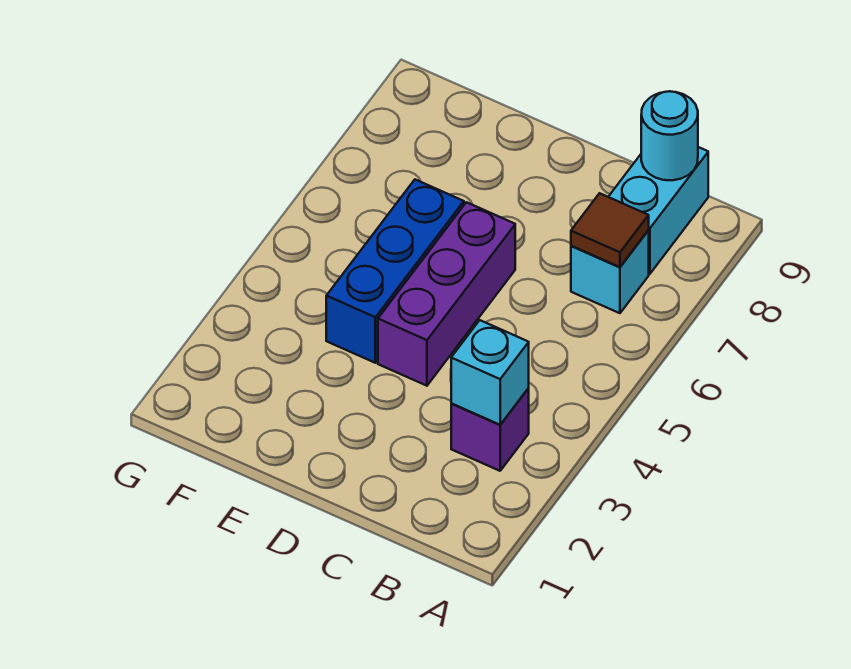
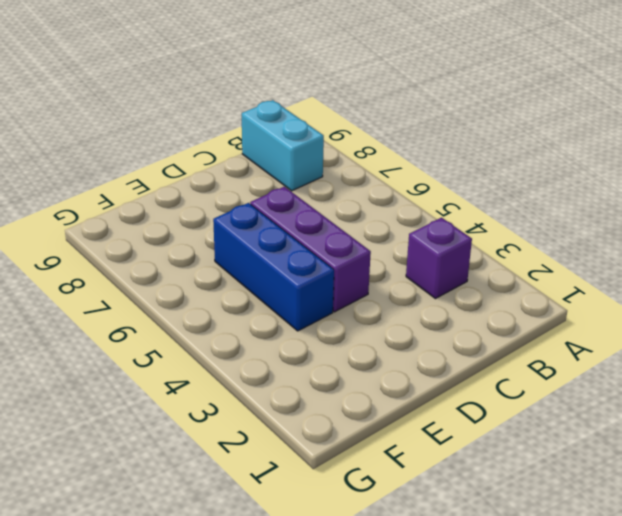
none -> cyan brick B7 level 1
none -> cyan brick B3 level 2

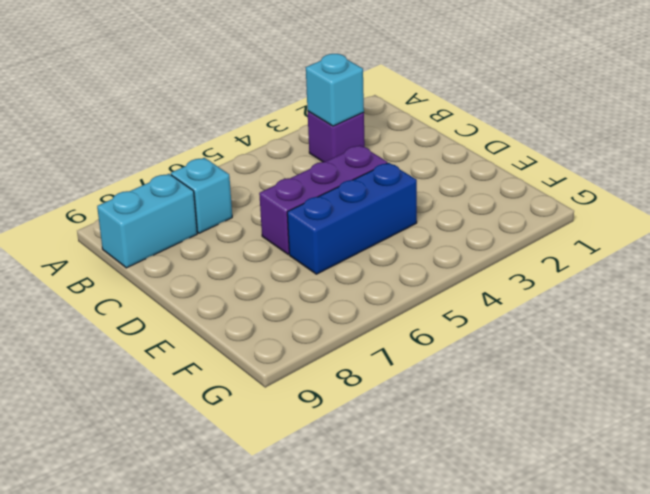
none -> brown tile B7 level 2
none -> cyan round brick B9 level 2

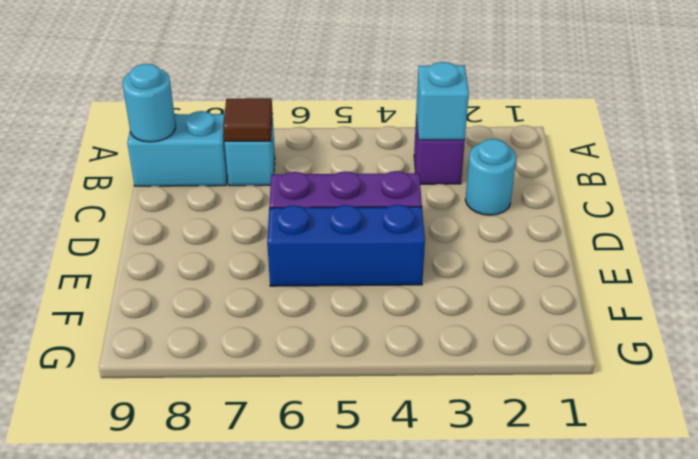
cyan round brick C2 level 1 -> none

